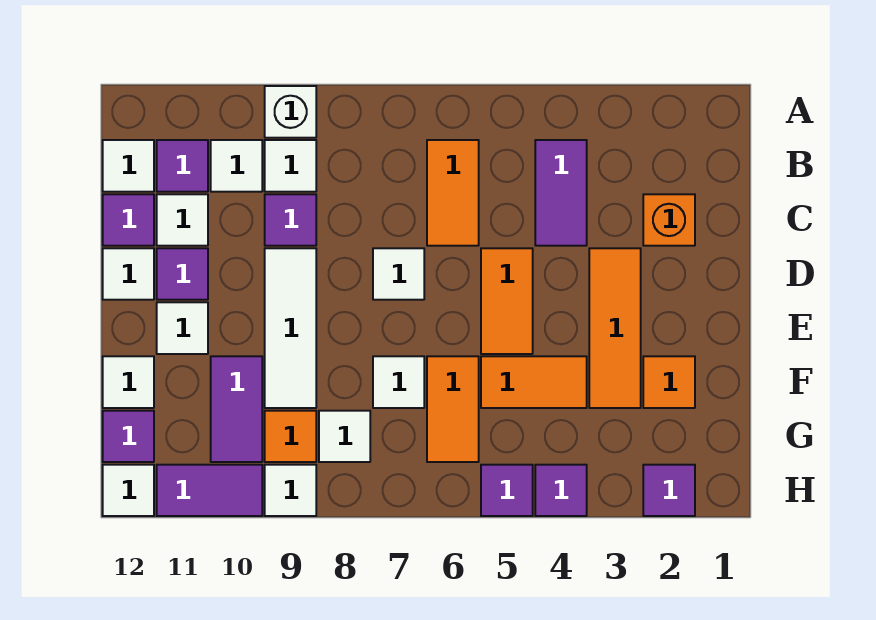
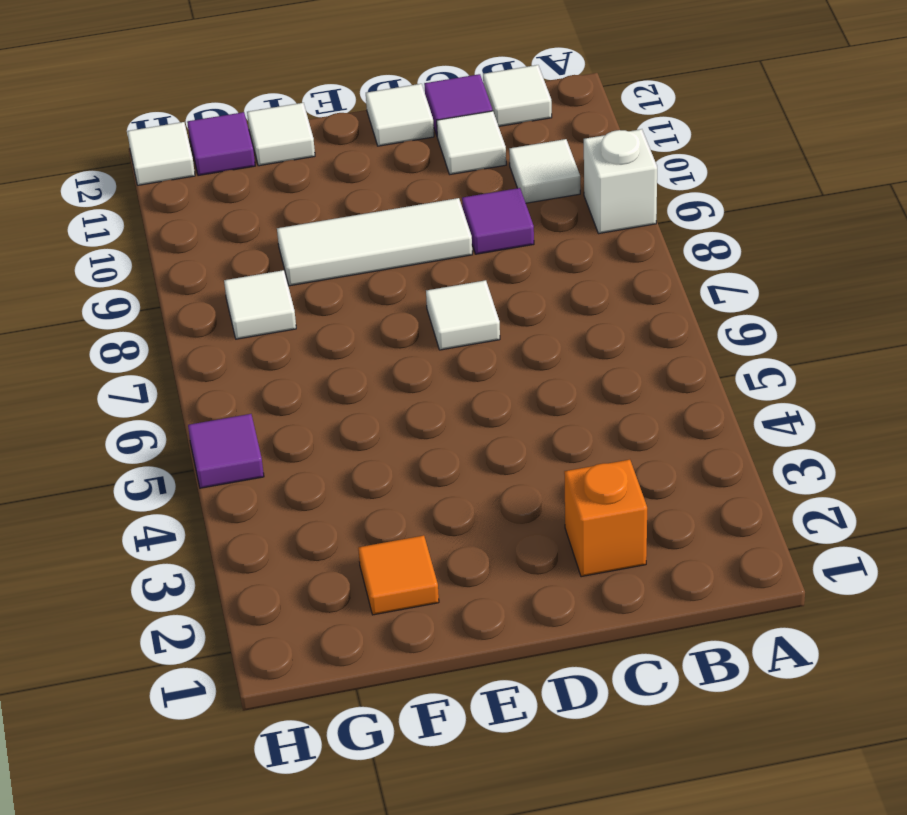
none -> purple tile B4:C4 level 1
none -> orange tile B6:C6 level 1
none -> white tile B9 level 1
none -> purple tile B11 level 1

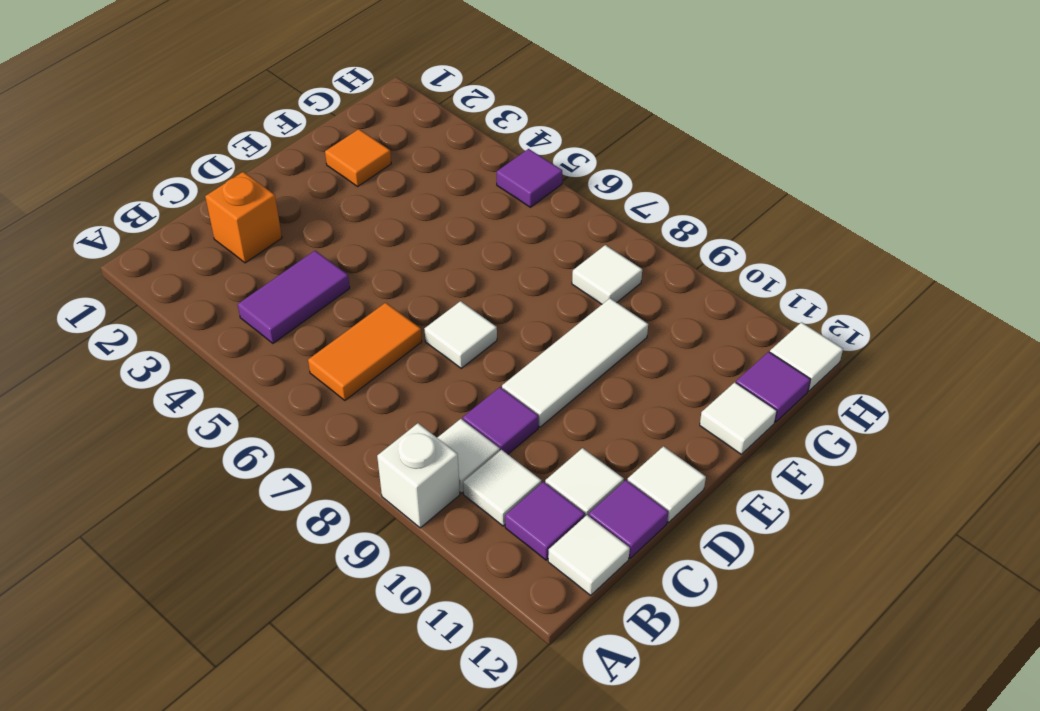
none -> orange tile D3:F3 level 1
none -> orange tile D5:E5 level 1
none -> purple tile D11 level 1
none -> white tile E11 level 1

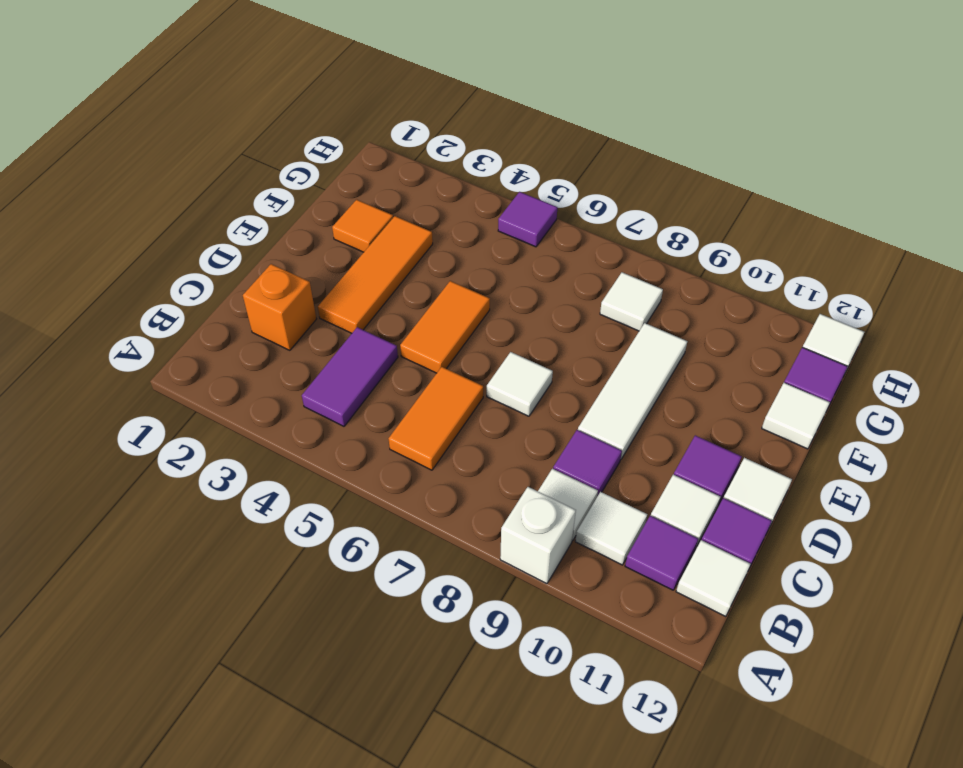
none -> white tile E11 level 1
none -> orange tile F4:F5 level 1
none -> orange tile F6:G6 level 1
none -> white tile F7 level 1

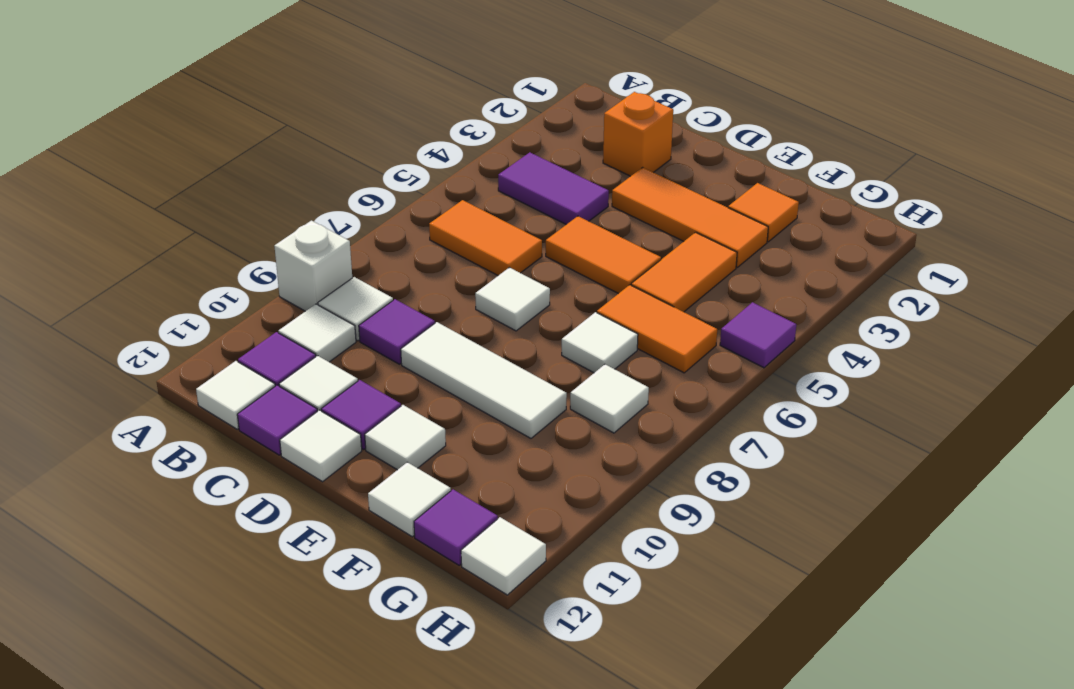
none -> purple tile F10:G10 level 1
none -> orange tile G9 level 1
none -> purple tile H2 level 1
none -> purple tile H4 level 1

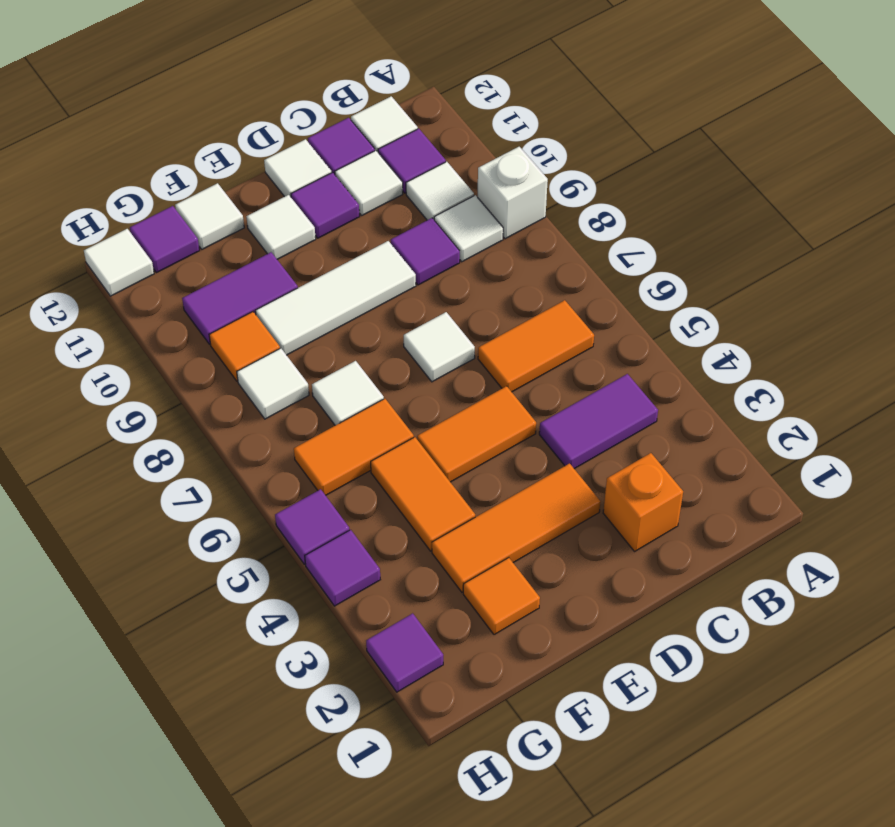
none -> white tile H9 level 1
none -> purple tile H10:H11 level 1

